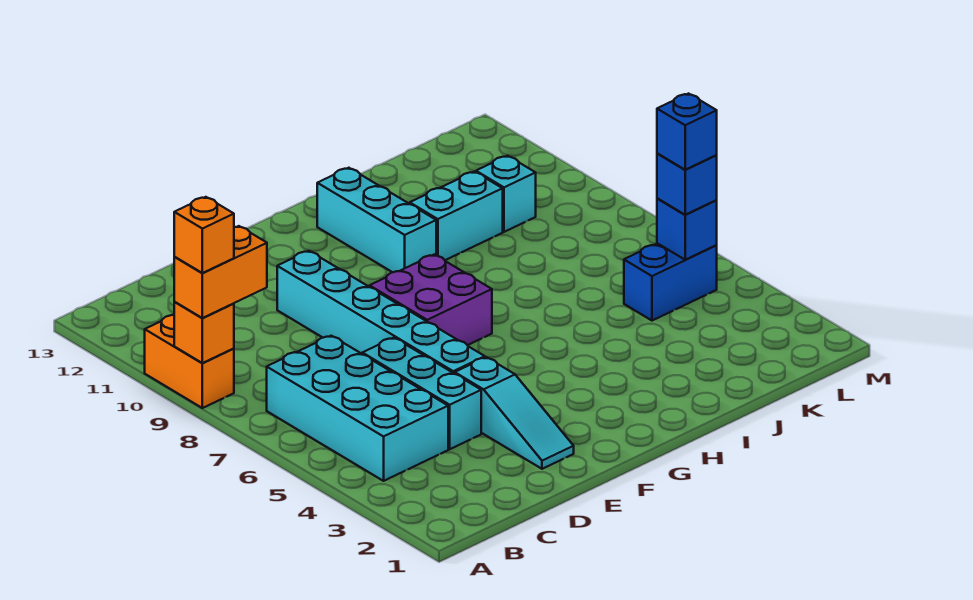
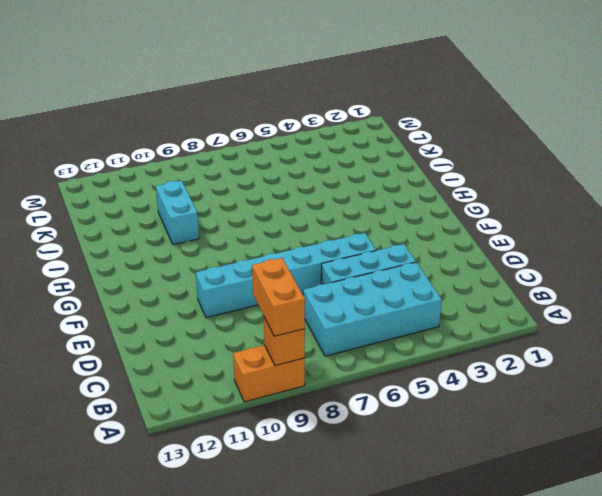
none -> cyan slope E2:E4 level 1 top 4
none -> purple brick F7:G8 level 1
none -> cyan brick H10:H12 level 1

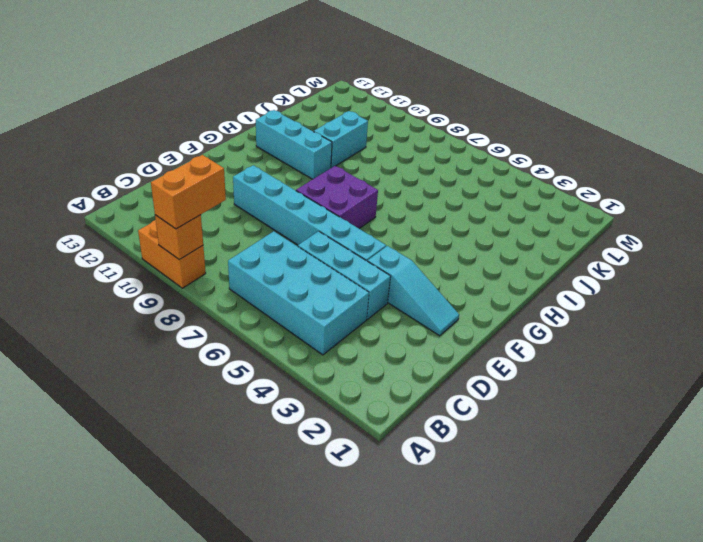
none -> blue brick K5:L5 level 1
none -> cyan brick K10 level 1
none -> blue brick L5 level 2

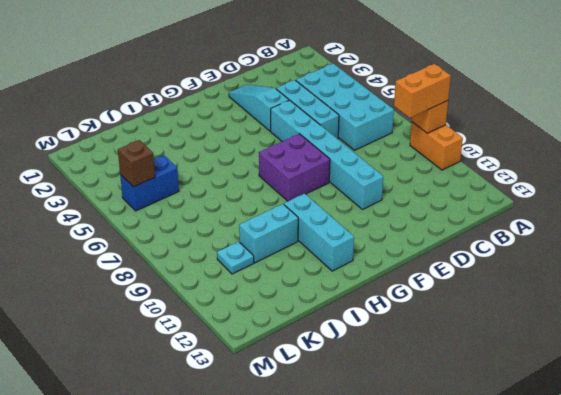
cyan plate K10 level 1 -> cyan brick K10 level 1
brown brick L5 level 2 -> blue brick L5 level 2
none -> blue brick L5 level 3
none -> orange brick A9 level 4
none -> blue brick L5 level 4

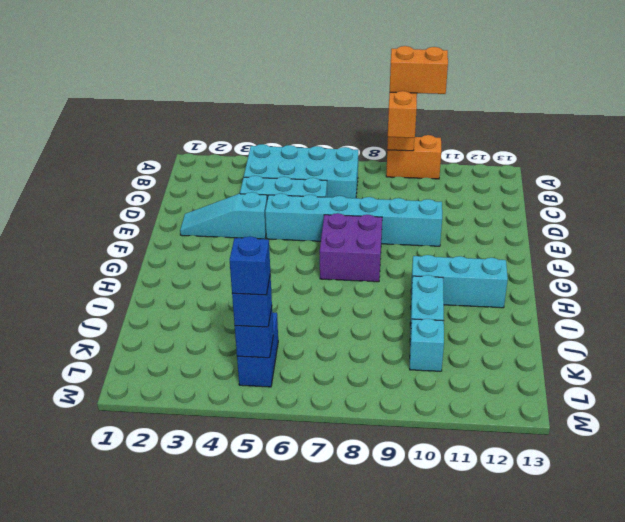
orange brick A9:A10 level 4 -> orange brick A9 level 4

